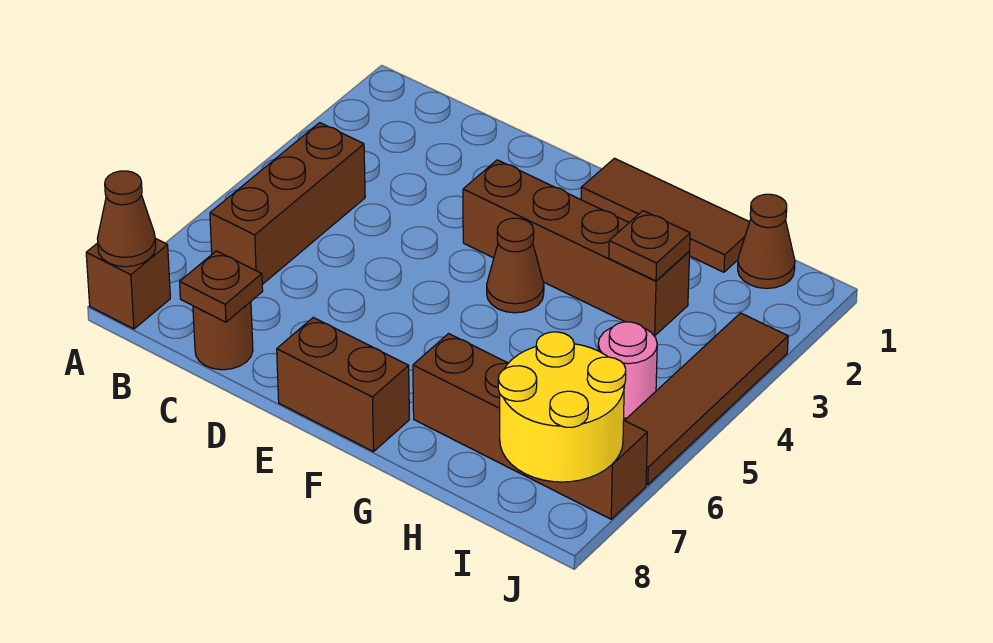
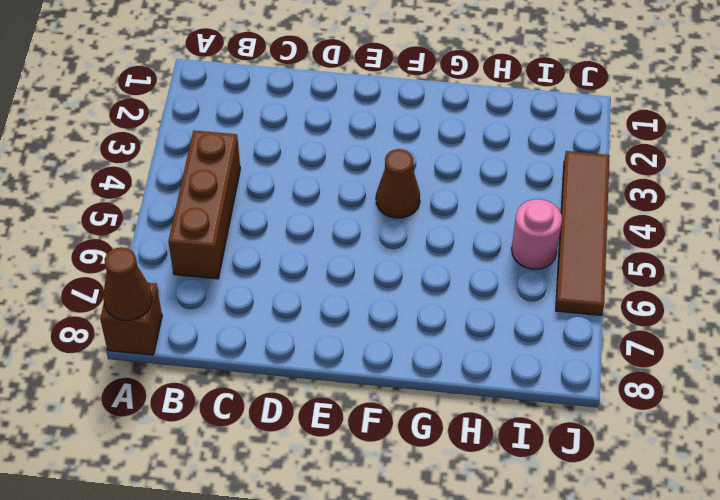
none -> brown round brick C8 level 1
none -> brown brick E3:H3 level 1
none -> brown brick E8:F8 level 1

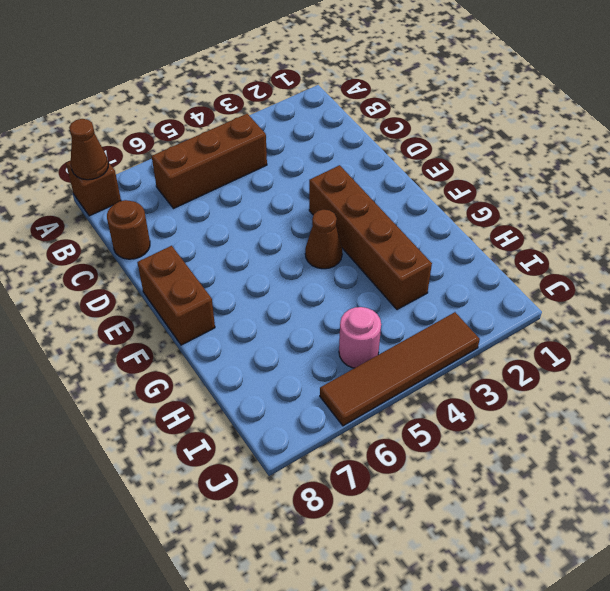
none -> brown tile F1:H1 level 1
none -> brown brick G7:J7 level 1
none -> brown cone I1 level 1

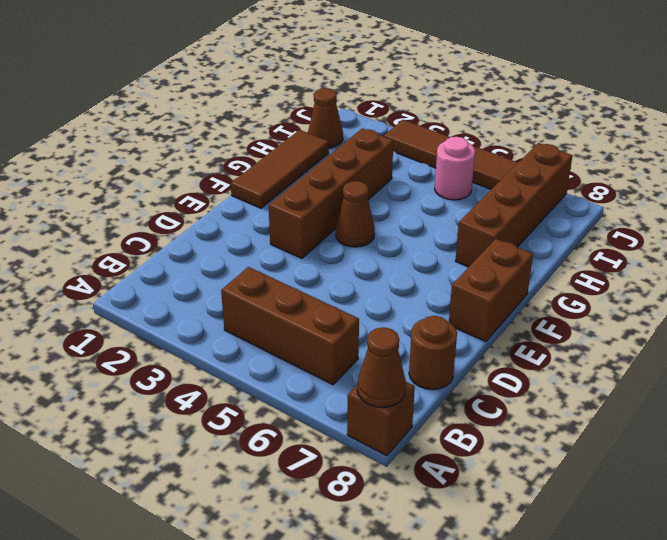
none -> brown plate C8 level 2
none -> brown plate H3 level 2
none -> yellow round brick I7:J8 level 2

